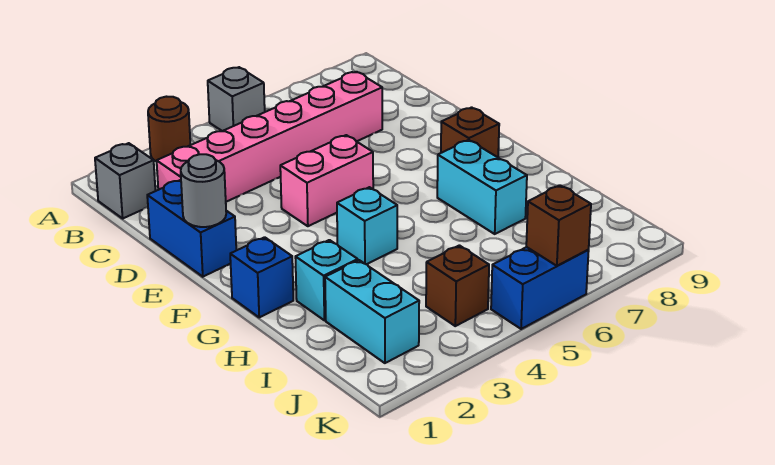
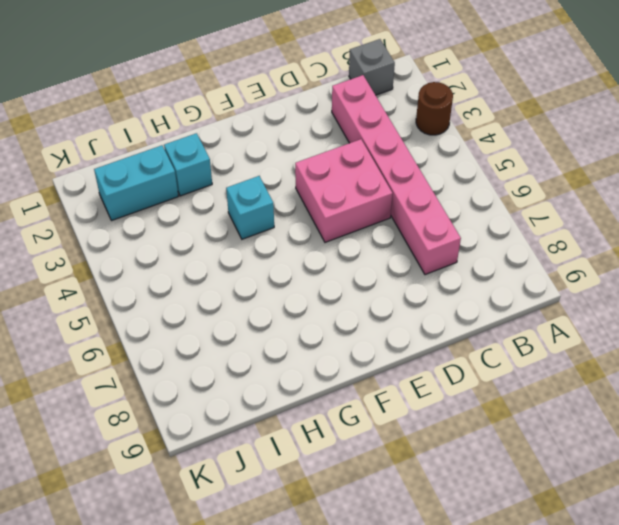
pink brick D4:E5 level 1 -> pink brick E4:E5 level 1
none -> grey brick A5 level 1
none -> blue brick D1:E1 level 1
none -> brown brick F8 level 1

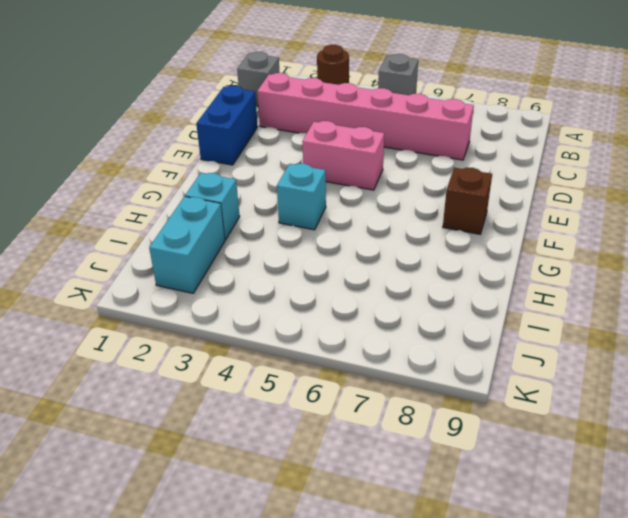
none -> blue brick G1 level 1
none -> cyan brick G7:H7 level 1
none -> brown brick J4 level 1

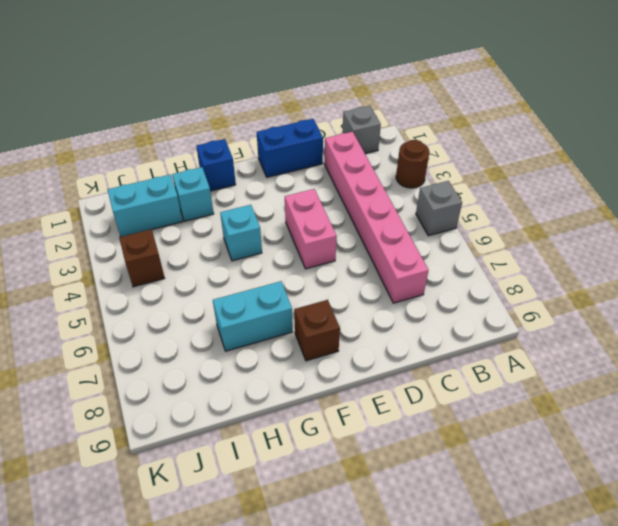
none -> blue brick K5:K6 level 1
none -> grey round brick E1 level 2
none -> brown brick K6 level 2

